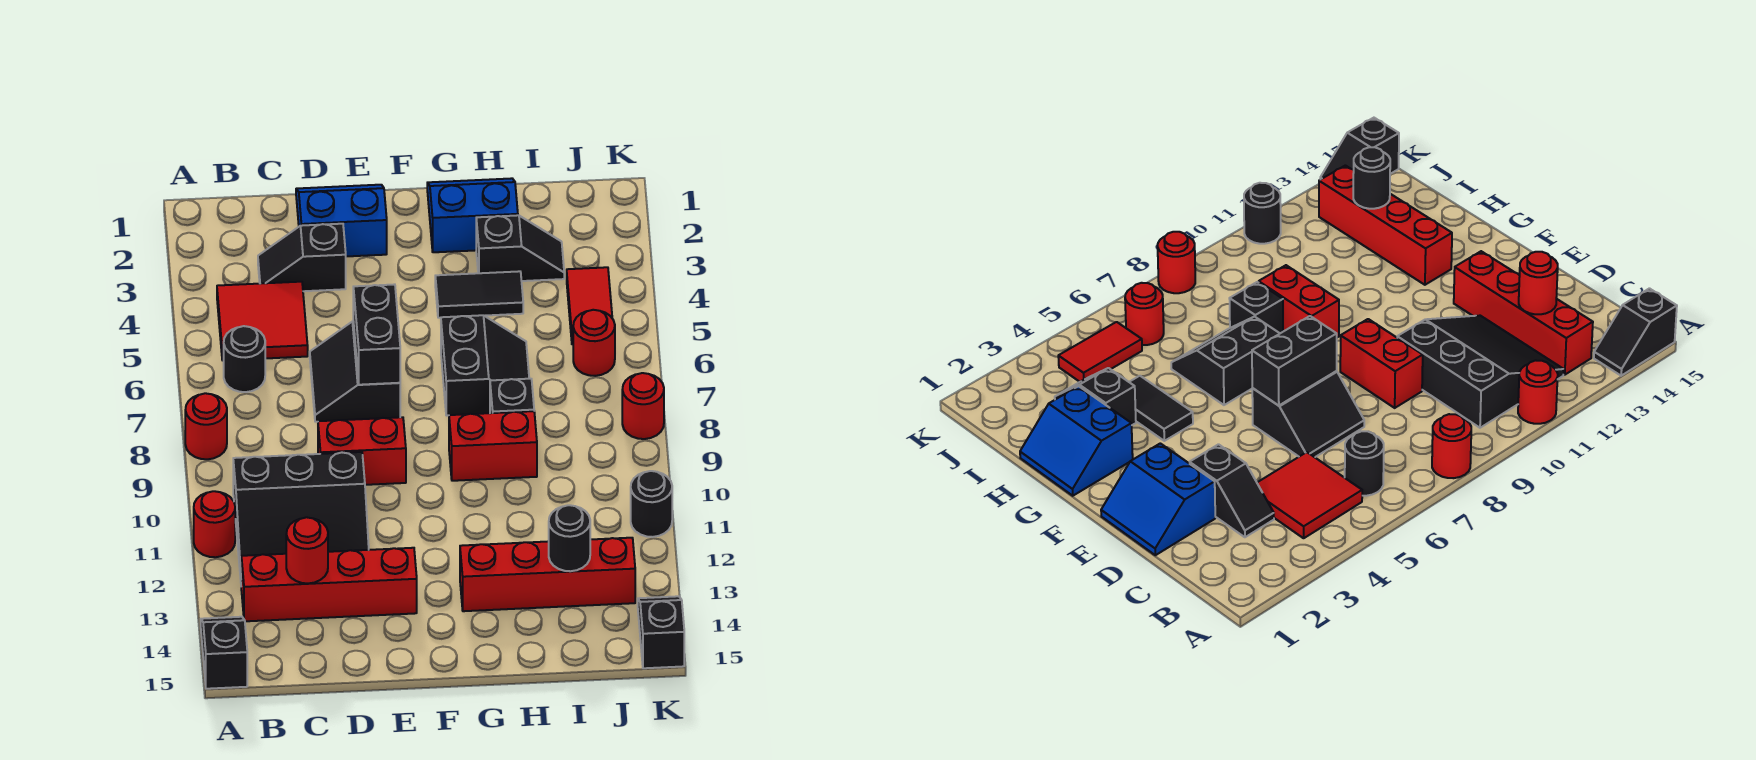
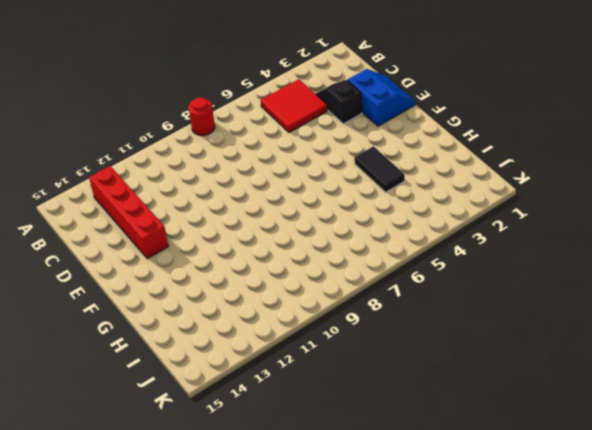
none -> red round brick A11 level 1
none -> black slope A14:A15 level 1 top 15
none -> black round brick B6 level 1

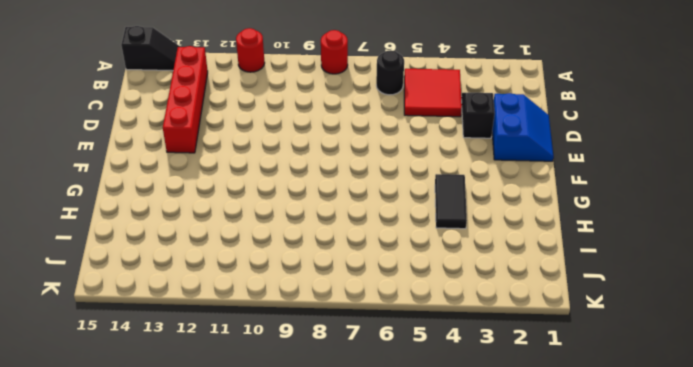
none -> black slope B10:D12 level 1 top 10
none -> black slope D6:E7 level 1 top E
none -> red brick D9:E9 level 1

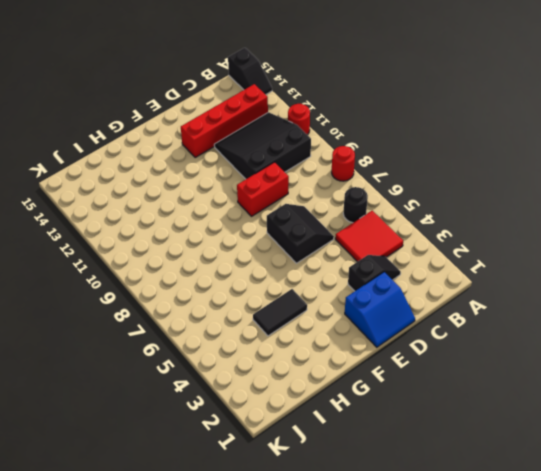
none -> blue slope G1:H2 level 1 top 2
none -> black slope G6:H7 level 1 top G
none -> red brick G9:H9 level 1

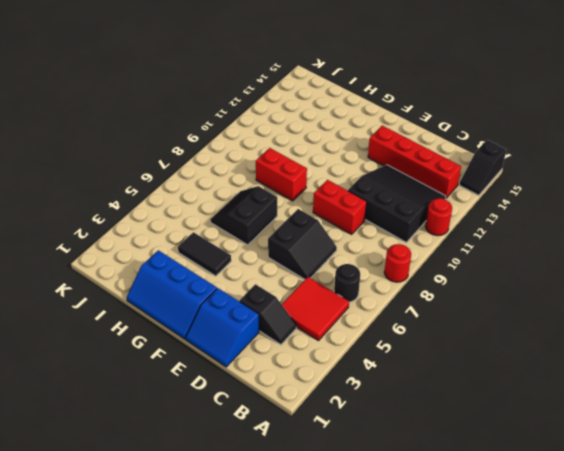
blue slope F1:H2 level 1 top 2 -> blue slope G1:H2 level 1 top 2
none -> red brick G13:J13 level 1
none -> black slope H3:I3 level 1 top H
none -> black brick H8 level 1

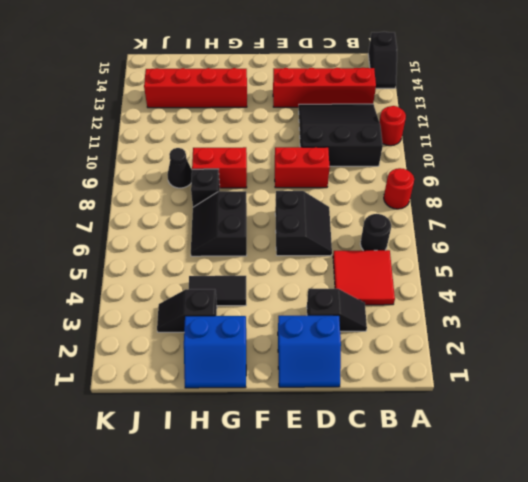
black cone I9 level 1 -> none
none -> red tile J4:J5 level 1
none -> red round brick J6 level 1
none -> red round brick K8 level 1

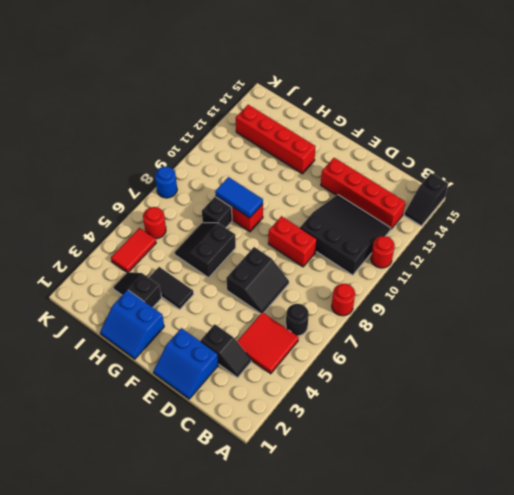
blue tile G9:H9 level 2 -> none
blue round brick K8 level 1 -> red round brick K8 level 1
none -> black round brick K11 level 1
none -> black slope K14:K15 level 1 top 15
none -> red round brick C13 level 2

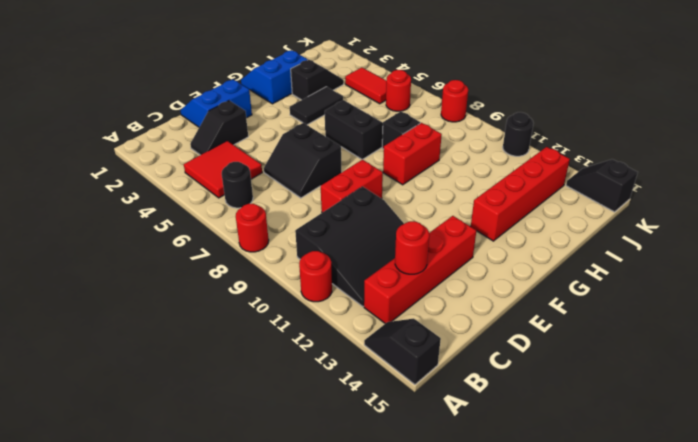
none -> black brick E6:E7 level 2
none -> black round brick I13 level 2

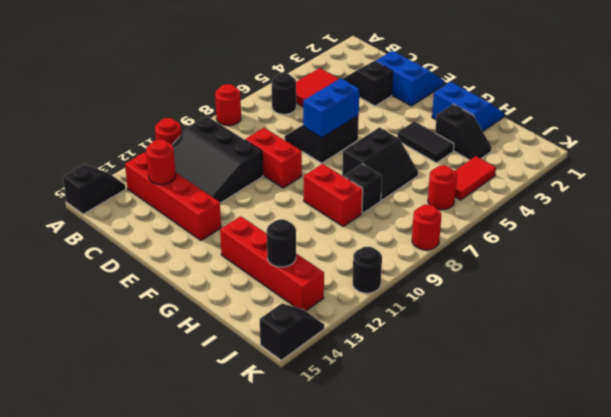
blue brick E6:E7 level 2 -> black brick E6:E7 level 2

